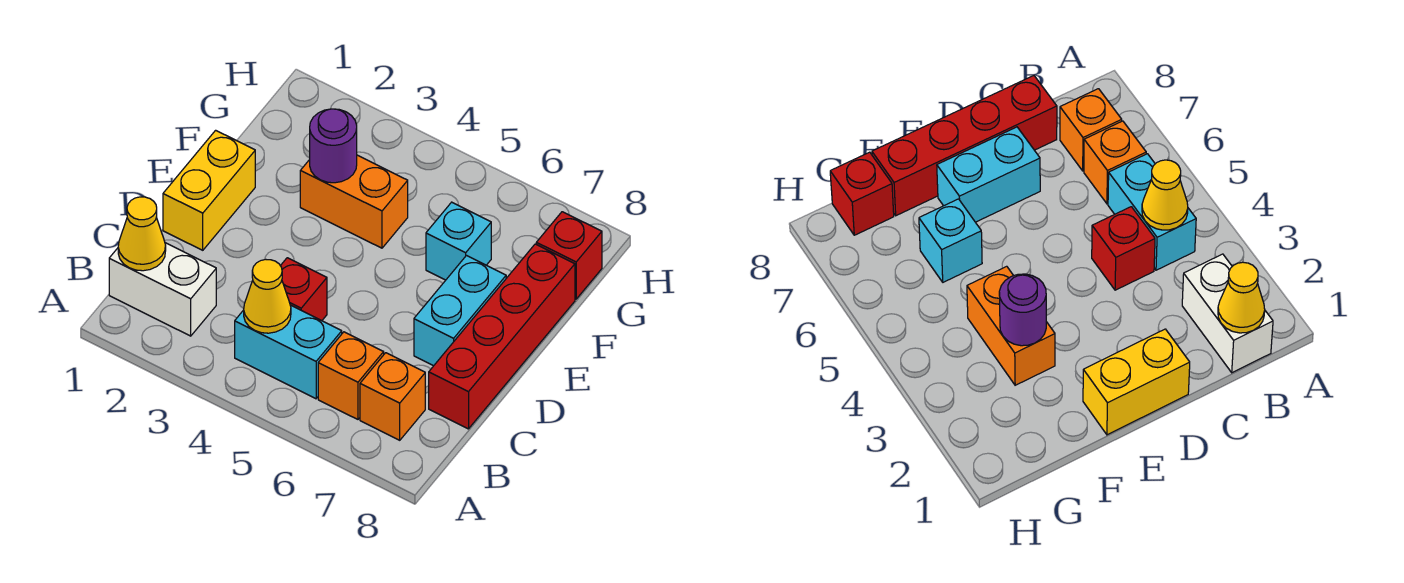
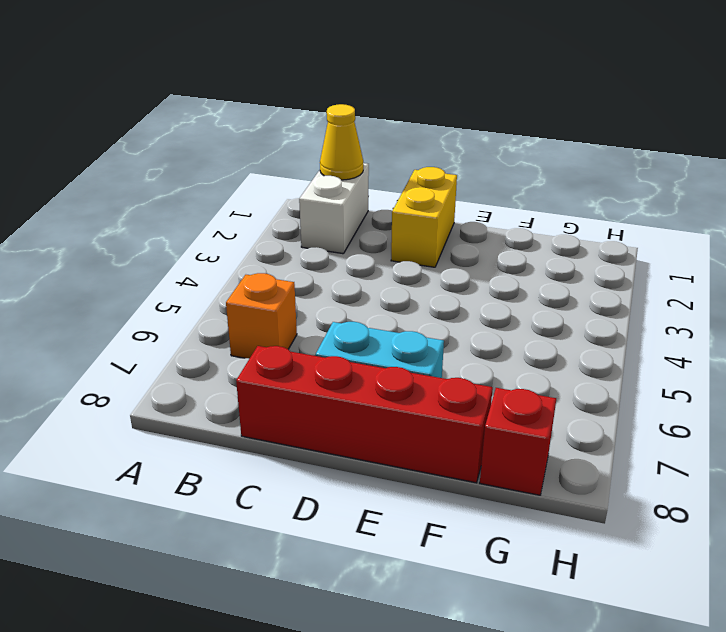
yellow brick D1:D2 level 1 -> yellow brick D1:E1 level 1
none -> cyan brick B4:B5 level 1
none -> orange brick B7 level 1
none -> red brick C4 level 1

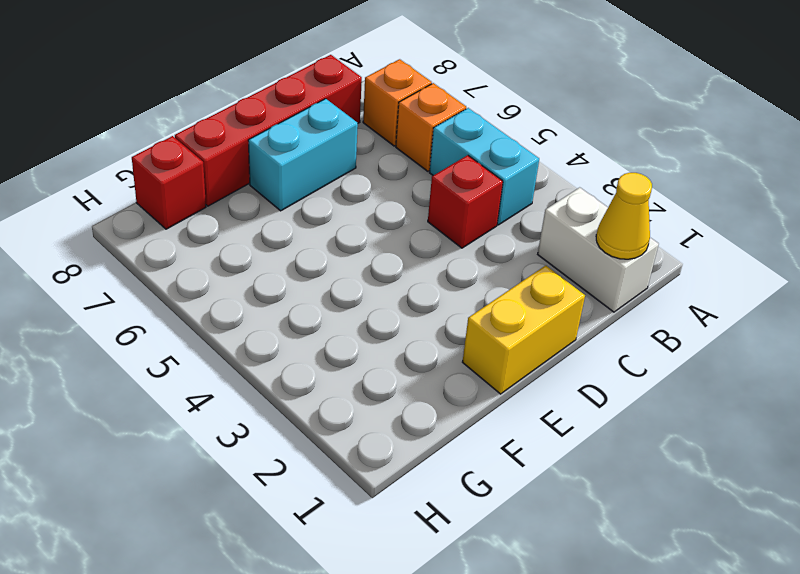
none -> orange brick F3:F4 level 1
none -> cyan brick F6 level 1
none -> yellow cone B4 level 2

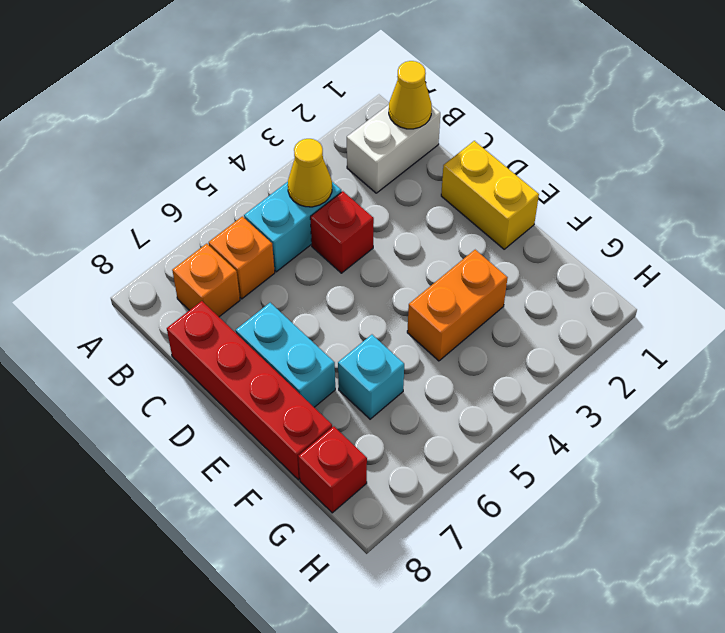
none -> purple round brick F3 level 2

